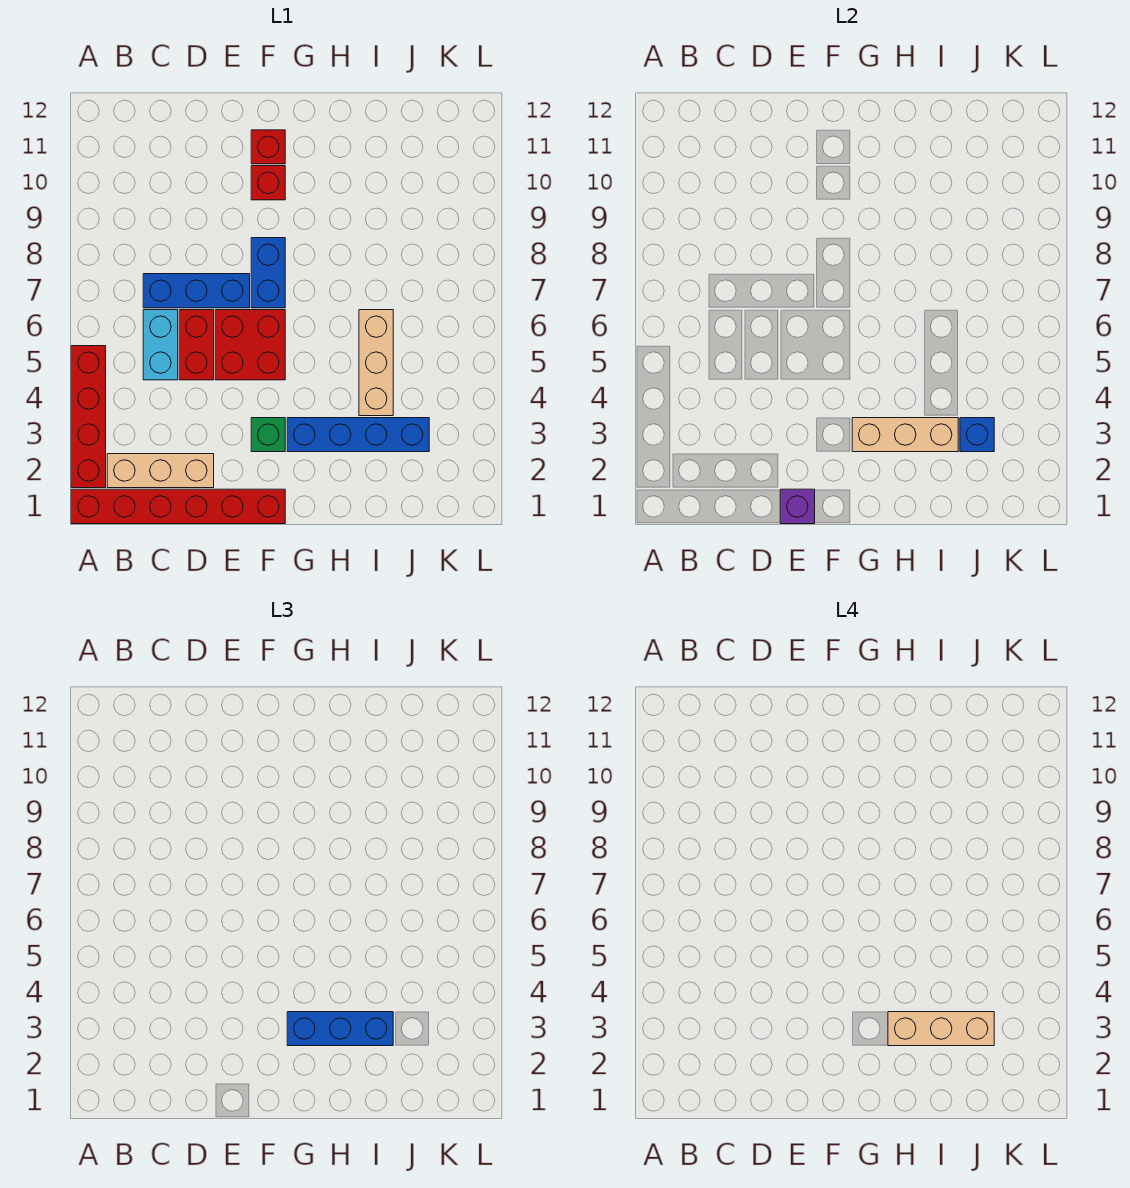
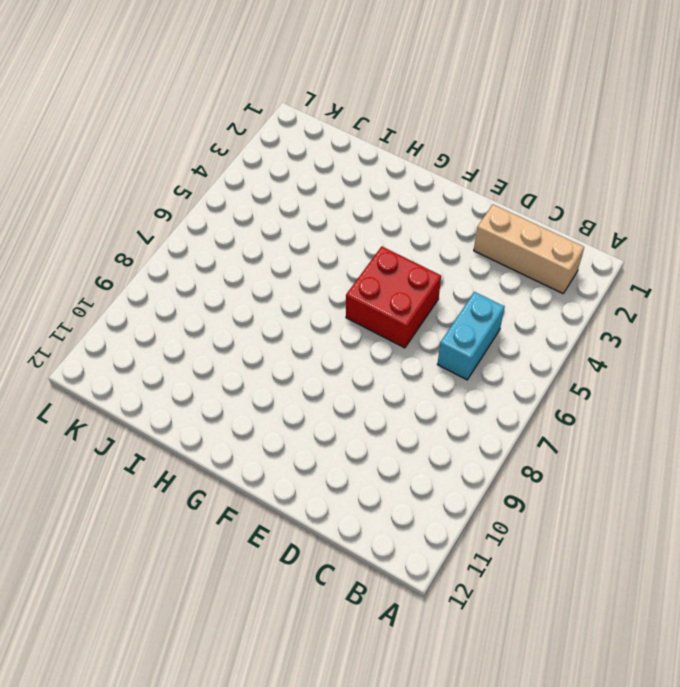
none -> red brick A1:F1 level 1
none -> red brick A2:A5 level 1
none -> blue brick C7:E7 level 1

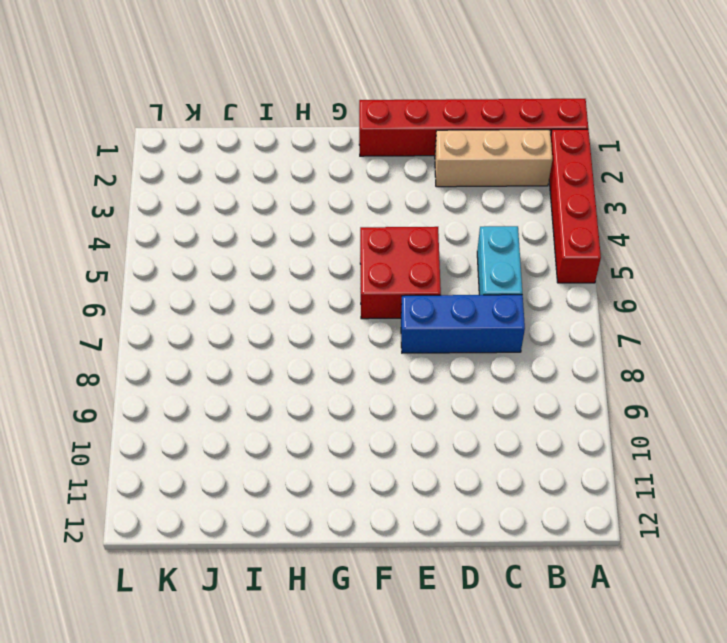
none -> red brick D5:D6 level 1
none -> green brick F3 level 1
none -> blue brick F7:F8 level 1

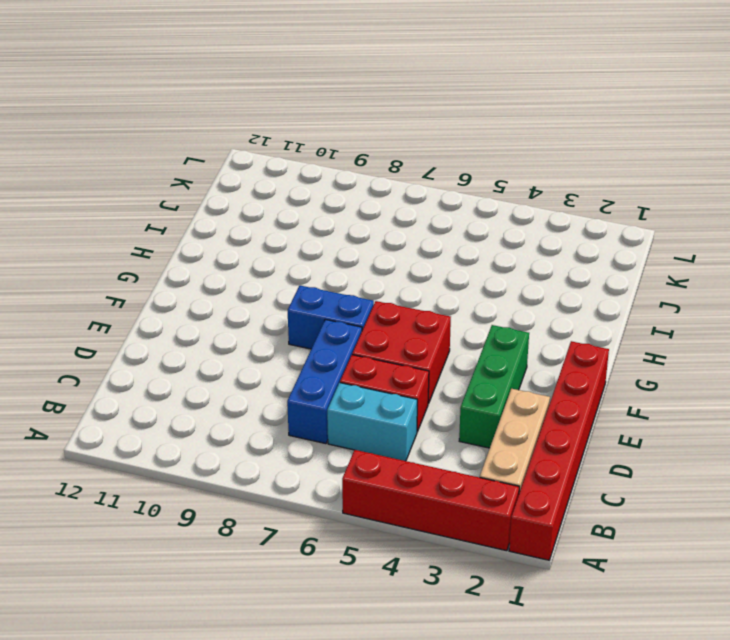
green brick D3:F3 level 1 -> green brick F3 level 1
none -> red brick F10 level 1
none -> red brick F11 level 1
none -> blue brick G3:J3 level 1

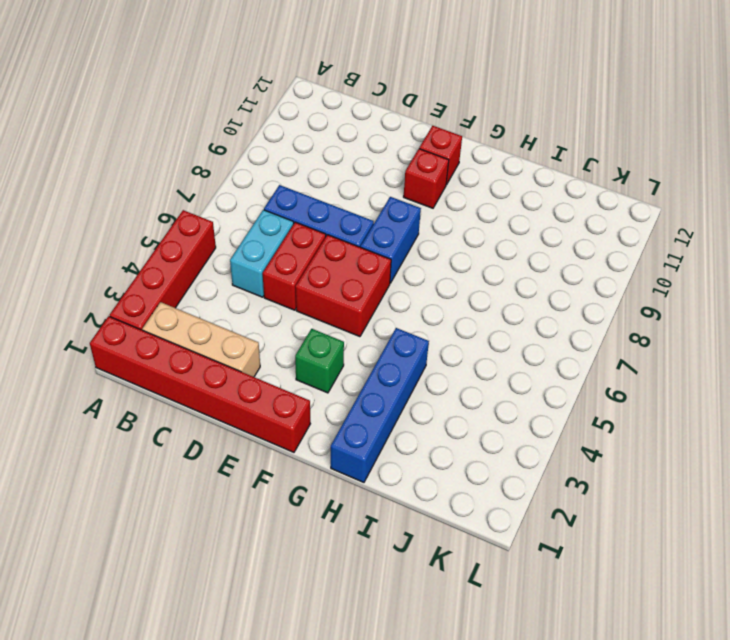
blue brick H1:H4 level 1 -> blue brick G3:J3 level 1
none -> tan brick I4:I6 level 1
none -> purple brick E1 level 2
none -> tan brick G3:I3 level 2

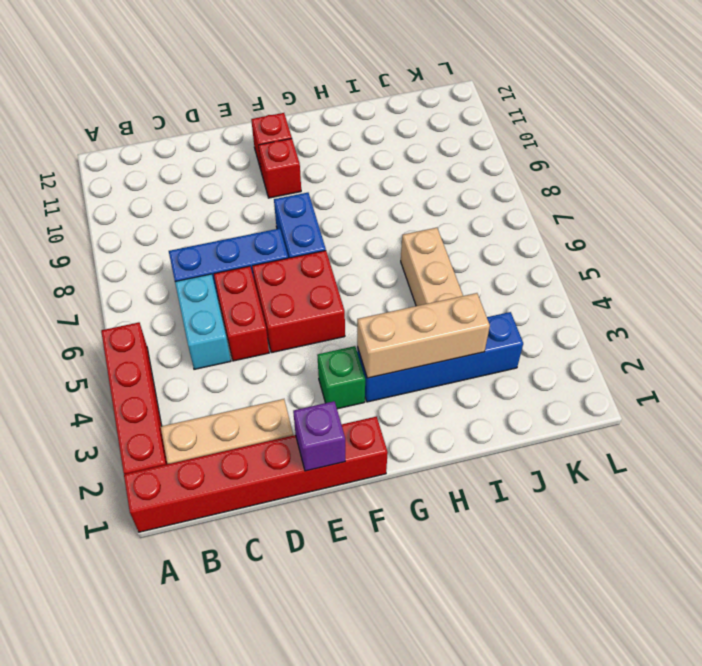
none -> blue brick J3 level 2
none -> blue brick G3:I3 level 3
none -> tan brick H3:J3 level 4

